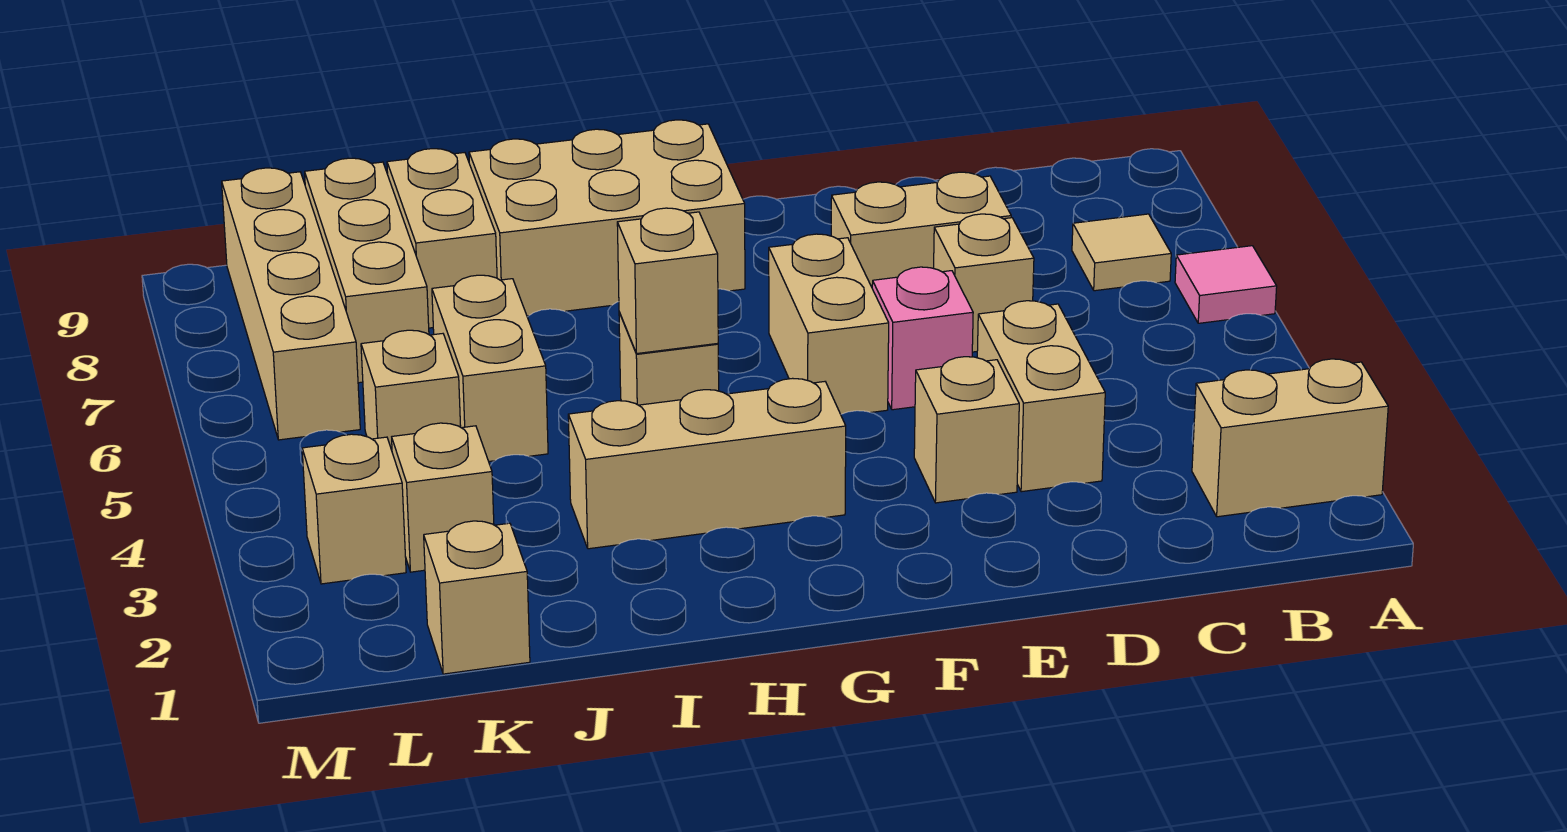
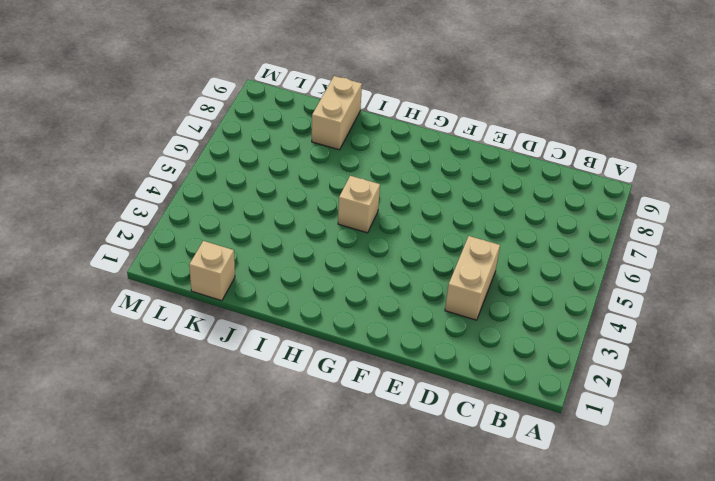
none -> tan brick A2:B2 level 1
none -> pink tile A6 level 1
none -> tan tile B7 level 1

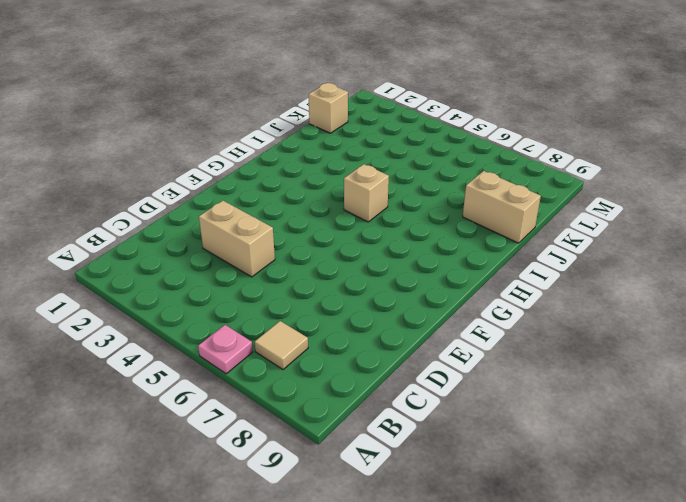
pink plate A6 level 1 -> pink tile A6 level 1
none -> tan brick A2:B2 level 1
none -> tan brick D6 level 1
none -> tan brick D7:E7 level 1

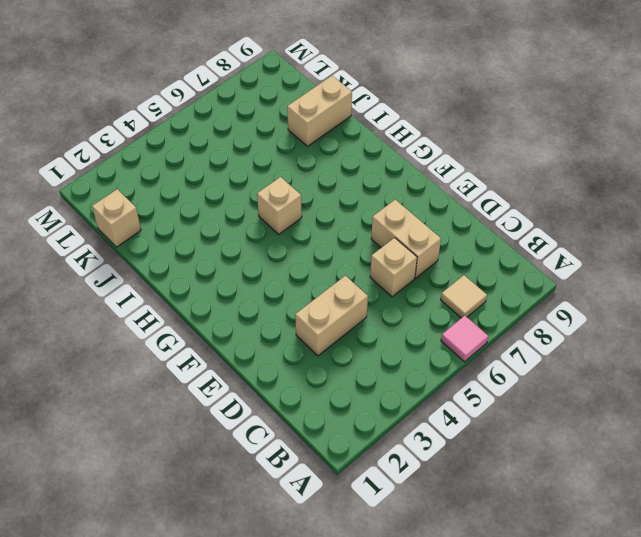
none -> tan brick A2:B2 level 1
none -> tan brick E3 level 1
none -> pink brick E5 level 1

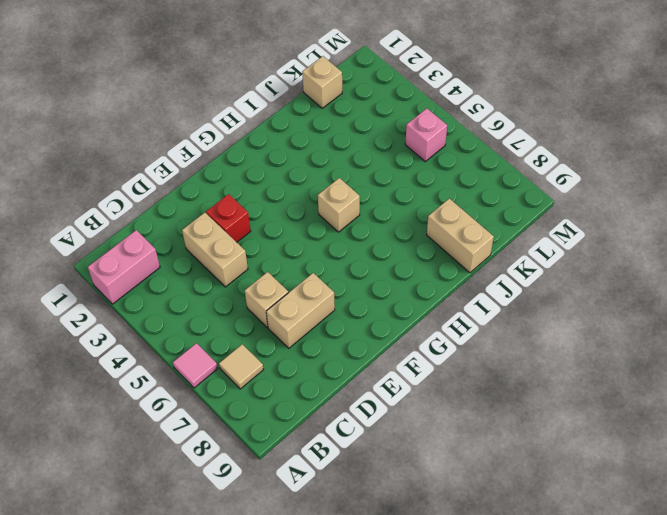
pink brick A2:B2 level 1 -> tan brick A2:B2 level 1
red brick E3 level 1 -> tan brick E3 level 1
pink brick L5 level 1 -> pink brick E5 level 1
none -> tan brick F5:F6 level 1
none -> tan brick G3:I3 level 1
none -> tan brick G8:I9 level 1

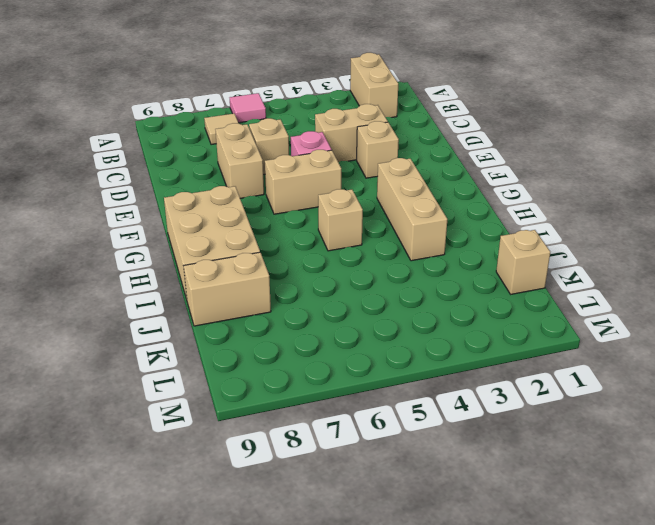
none -> tan brick J5:J6 level 1
none -> tan brick K3 level 1
none -> tan brick K5 level 1

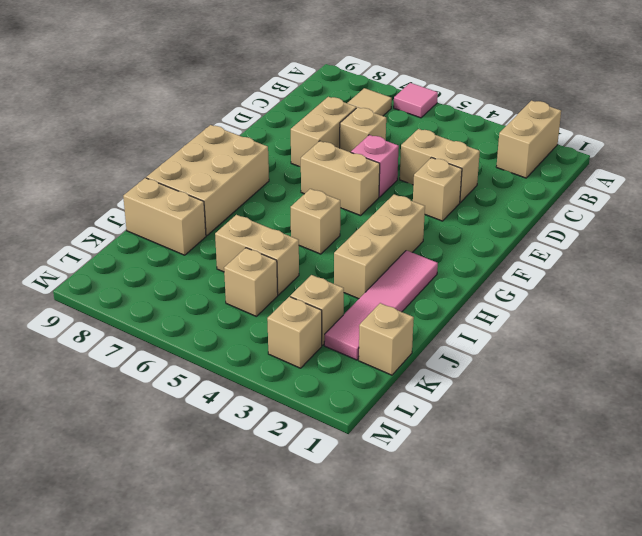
pink tile H2:K2 level 1 -> none
none -> tan brick K7:K9 level 1
none -> tan brick L6:L9 level 1
none -> tan brick H5 level 2

